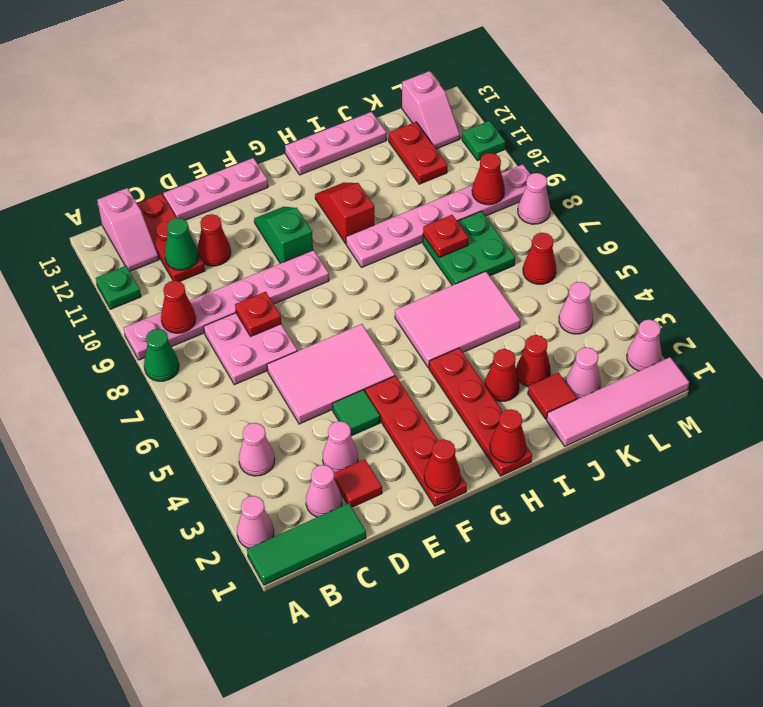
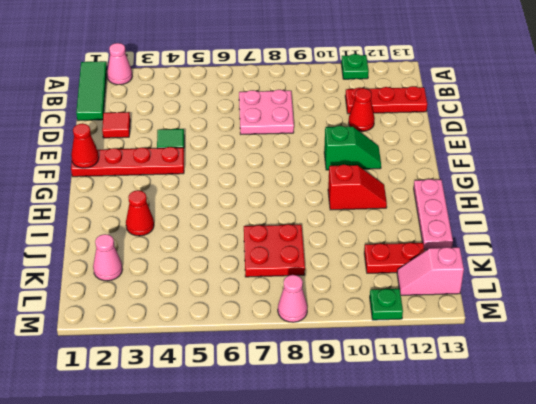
red plate J7:K8 level 1 -> green plate J7:K8 level 1
none -> green cone A8 level 1
none -> pink plate A9:F9 level 1
none -> pink cone B4 level 1
none -> pink slope B12:B13 level 1 top 13

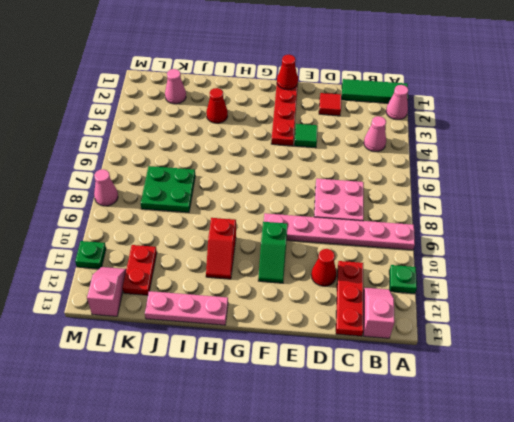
none -> green cone A8 level 1
none -> pink cone C2 level 1
none -> pink cone D3 level 1
none -> pink tile D5:F6 level 1

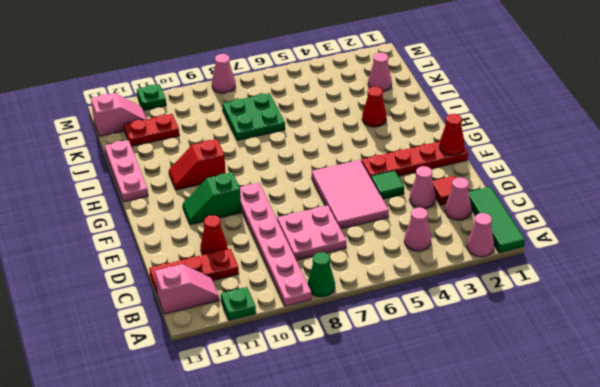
none -> pink plate D13:F13 level 1
none -> red plate H1:H4 level 1
none -> pink tile H5:J6 level 1
none -> pink plate H9:M9 level 1

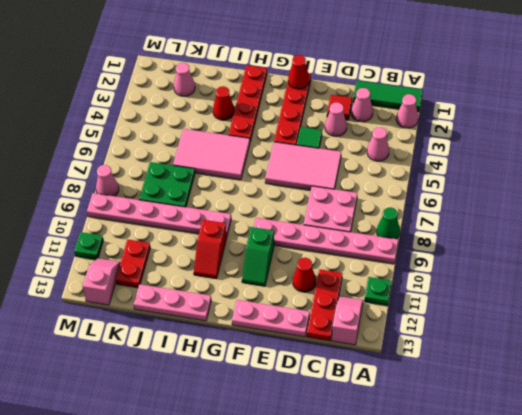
none -> pink tile J1:M1 level 1
none -> red tile J2 level 1
none -> red cone J3 level 1
none -> pink cone L4 level 1

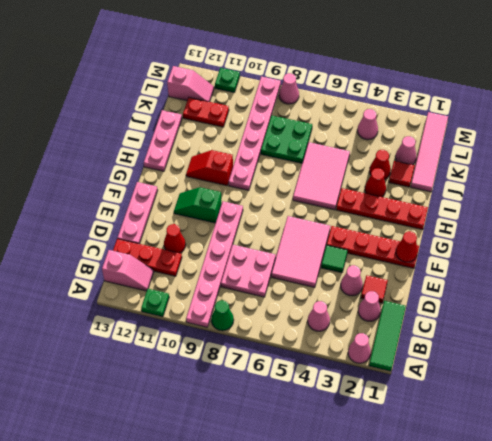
none -> red cone L6 level 1
none -> pink cone M2 level 1
none -> red cone B9 level 2
none -> green cone C11 level 2

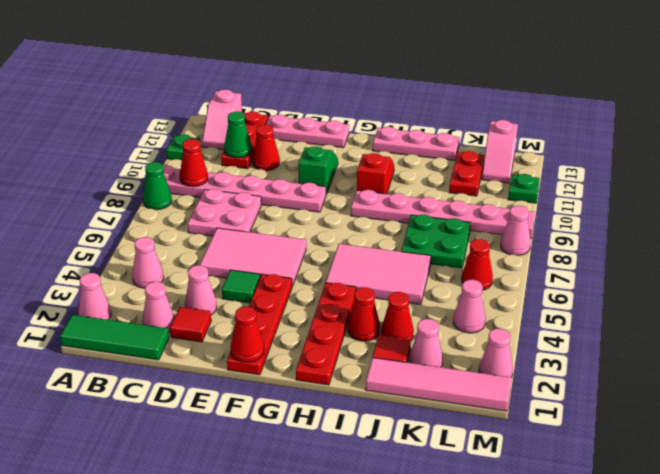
none -> red plate D8 level 2
none -> red cone H1 level 2
none -> red plate J8 level 2
none -> red cone L9 level 2

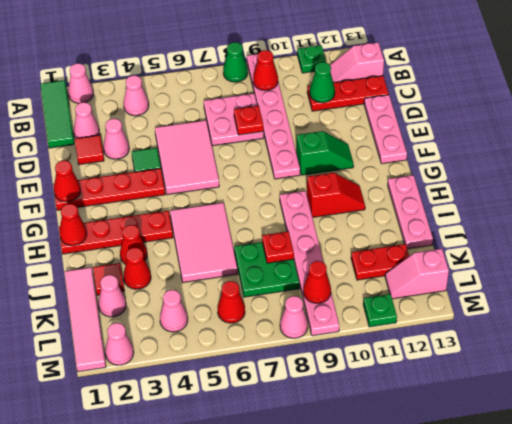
none -> red cone D11 level 1

